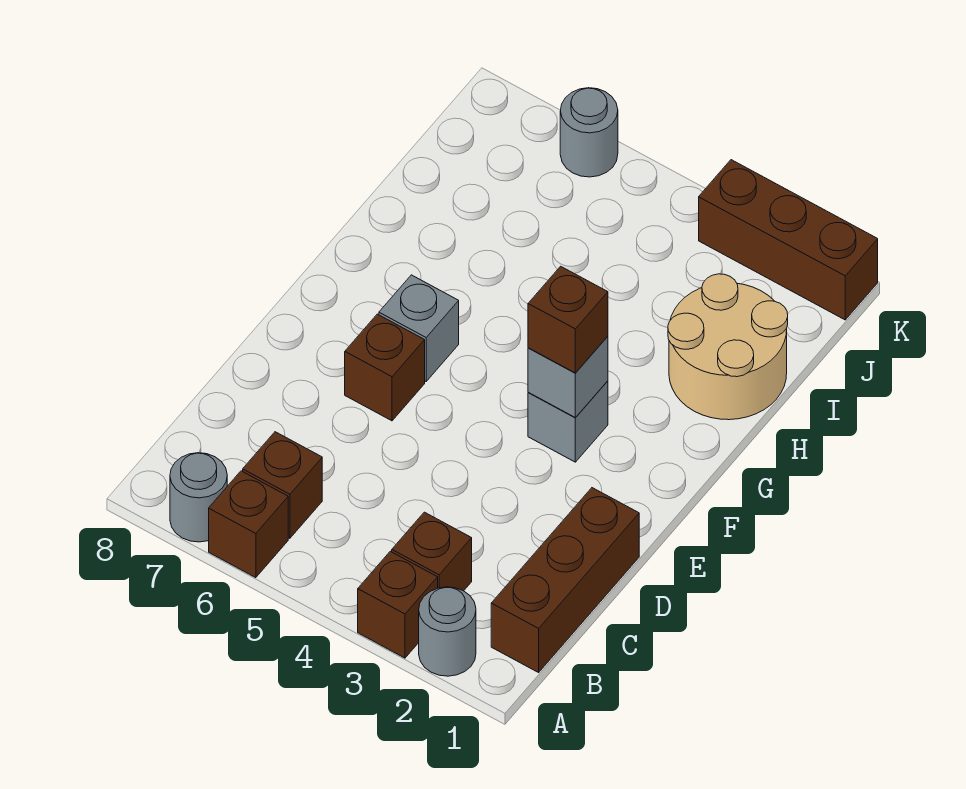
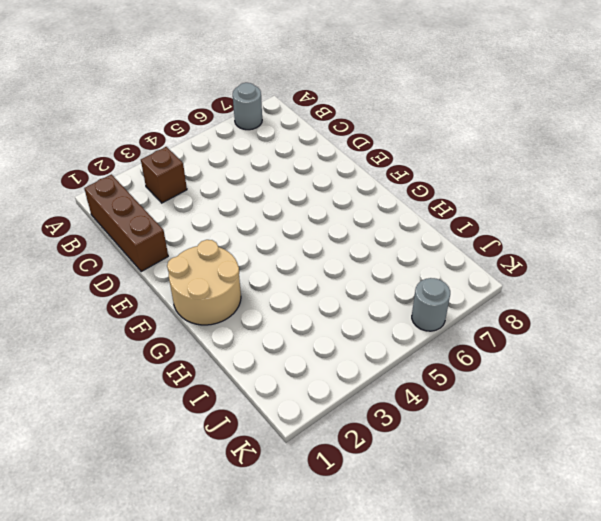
tan round brick F1:G2 level 1 -> tan round brick H1:I2 level 1
none -> grey round brick A2 level 1
none -> brown brick A3 level 1
none -> brown brick A6 level 1

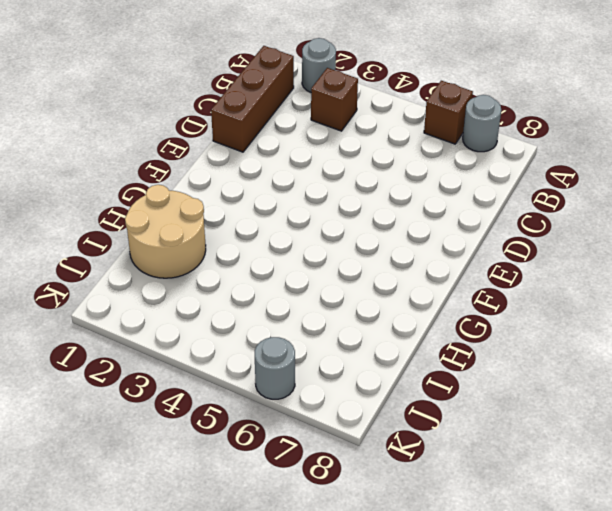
none -> brown brick A3 level 1
none -> brown brick B6 level 1
none -> brown brick E6 level 1

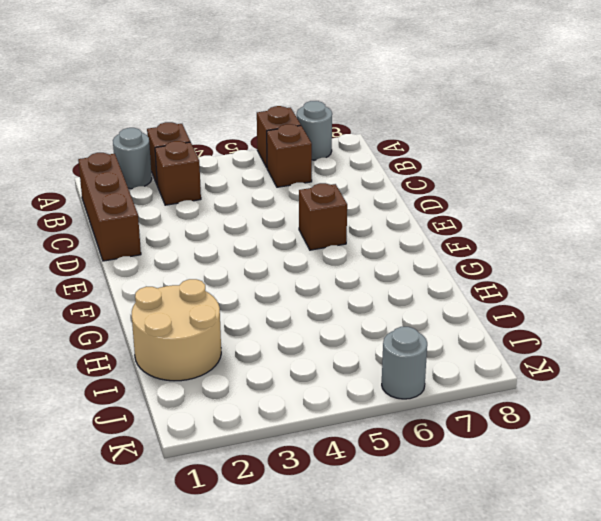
none -> grey brick F3 level 1
none -> grey brick F6 level 1
none -> brown brick K1:K3 level 1

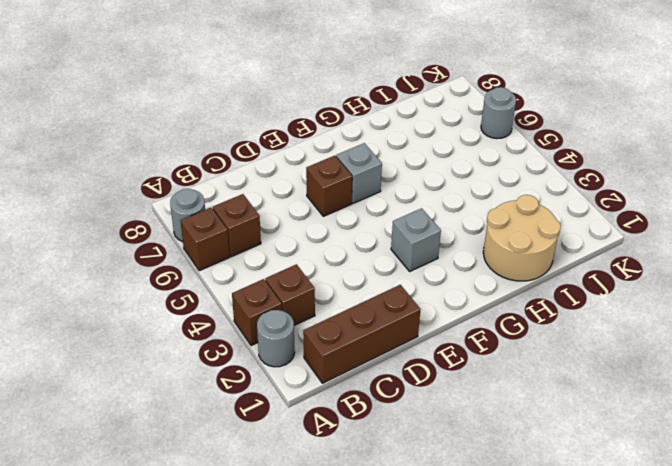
none -> brown brick K1:K3 level 1
none -> grey brick F3 level 2
none -> brown brick F3 level 3

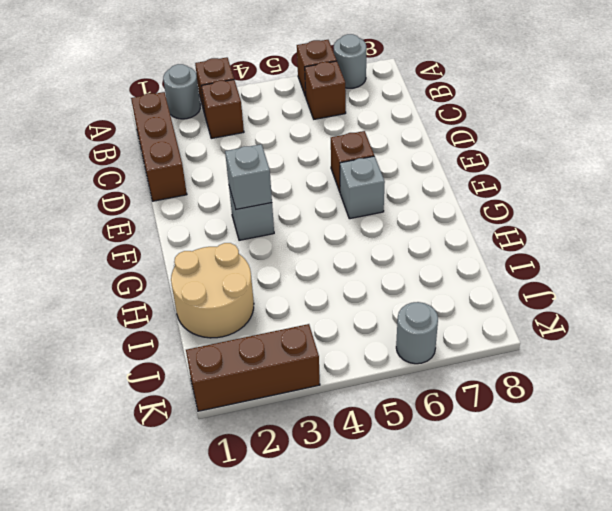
none -> brown brick F3 level 3

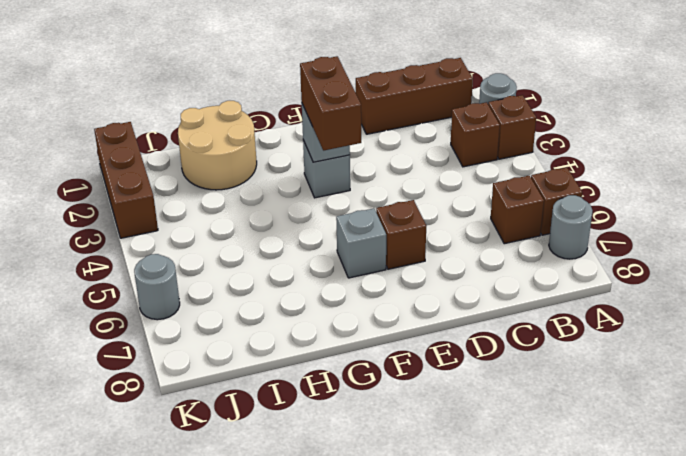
brown brick F3:F4 level 3 -> brown brick F3 level 3

